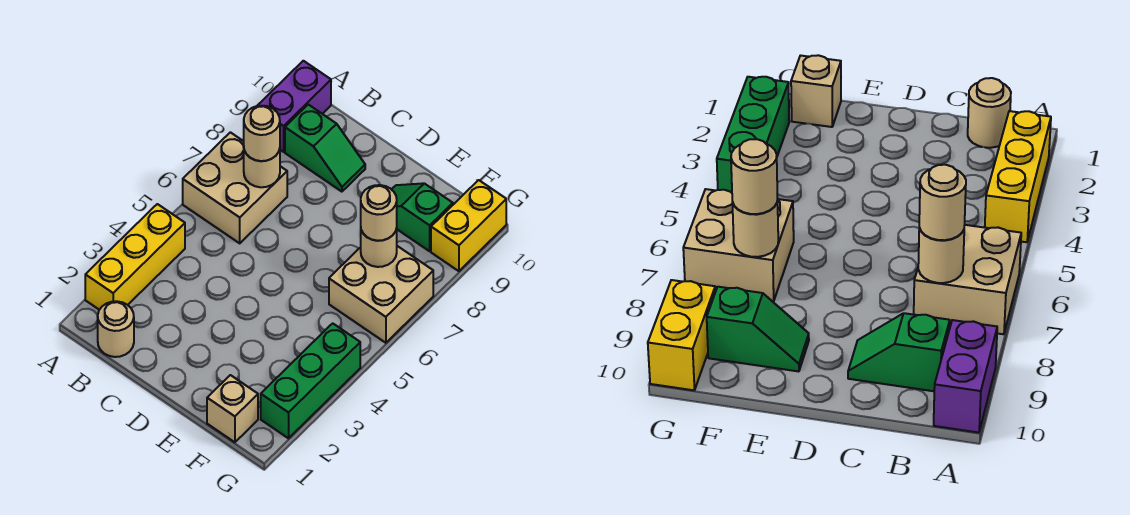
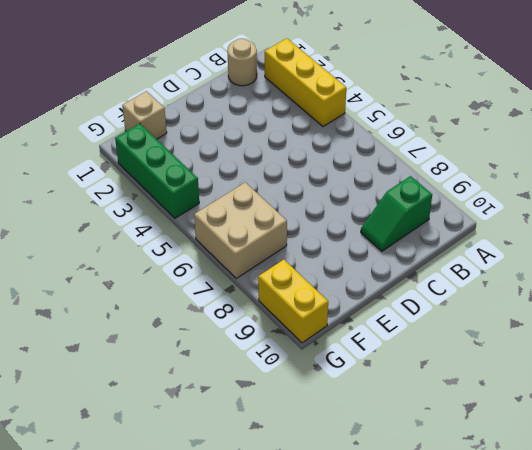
none -> tan brick A6:B7 level 1
none -> purple brick A9:A10 level 1
none -> green slope E9:F9 level 1 top F

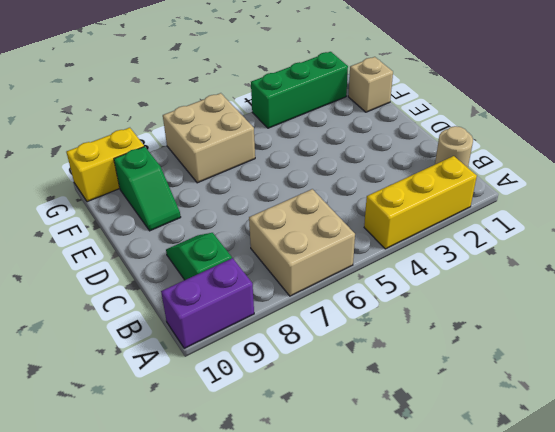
none -> tan round brick B7 level 2
none -> tan round brick F7 level 2
none -> tan round brick B7 level 3

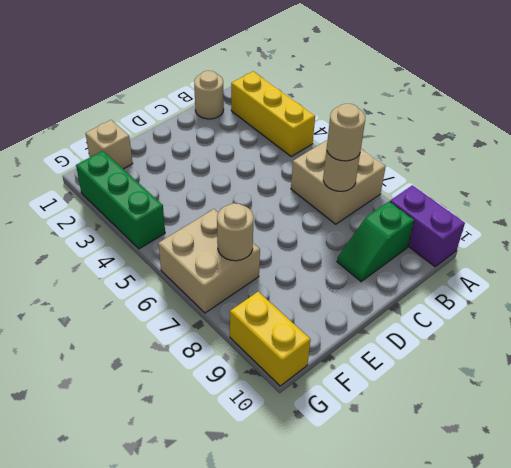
none -> green slope E9:F9 level 1 top F
none -> tan round brick F7 level 3

